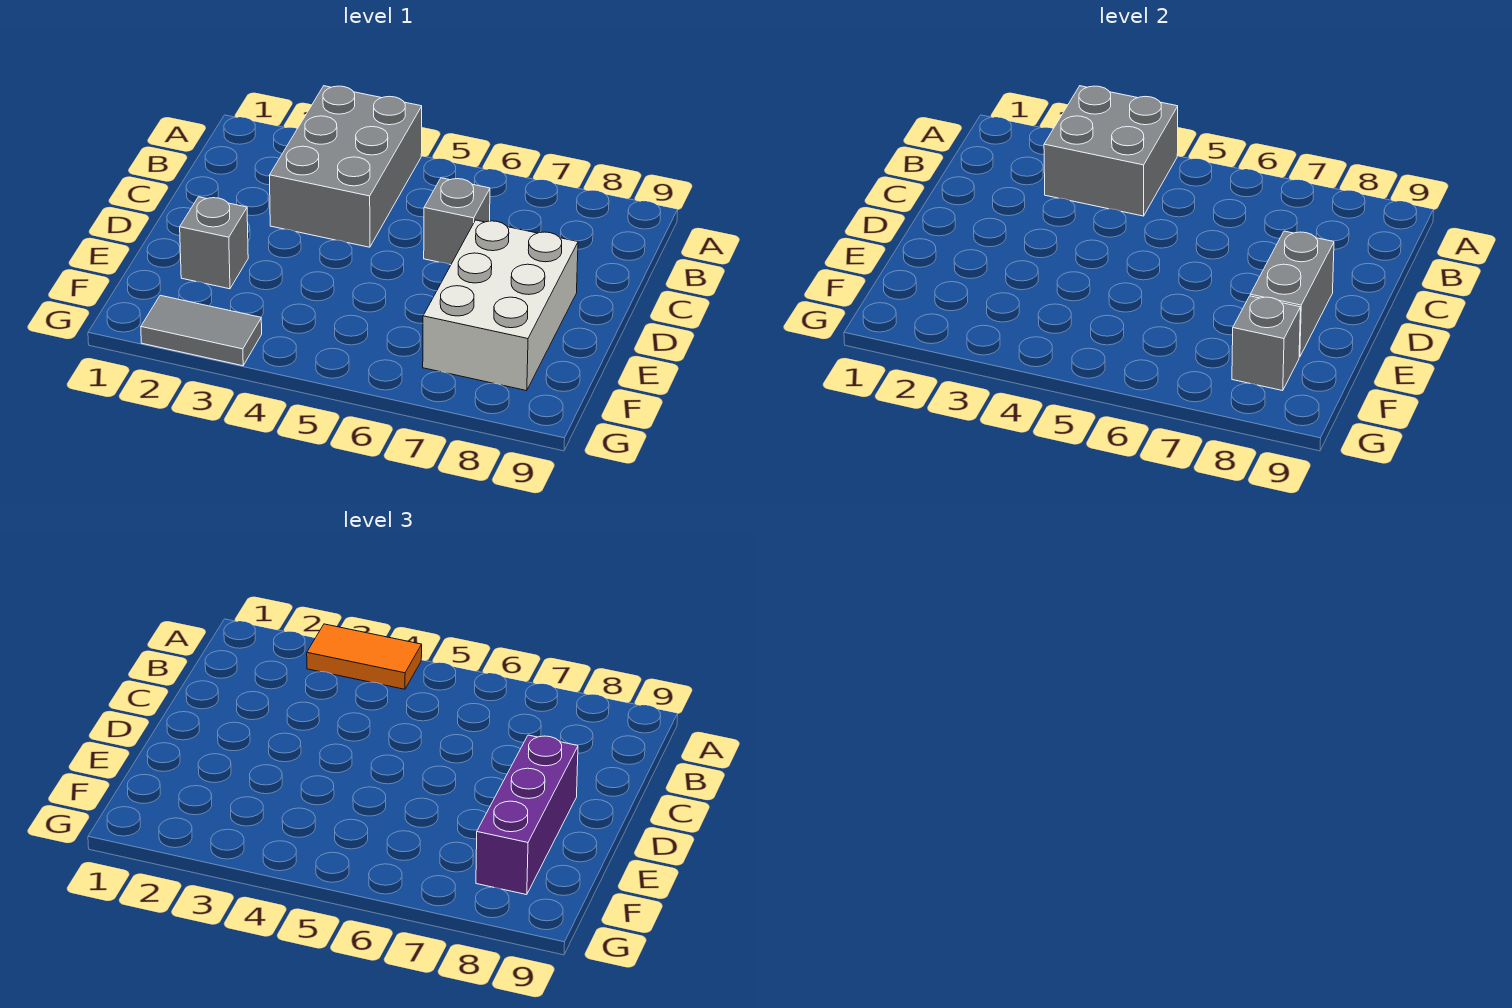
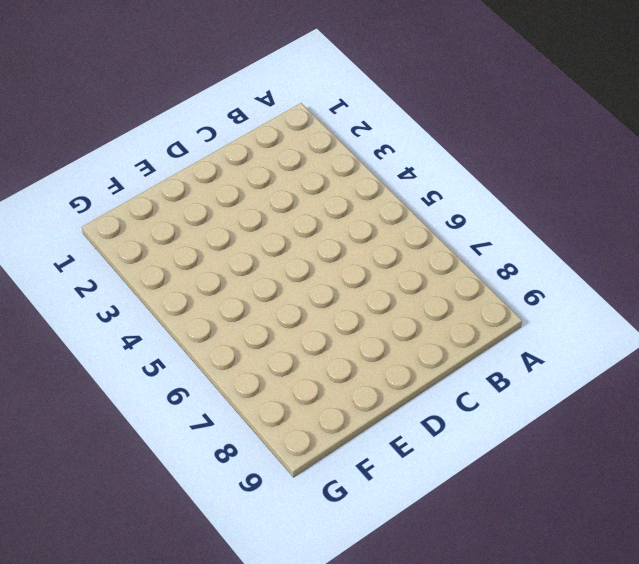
none -> grey brick A3:C4 level 1
none -> grey brick C6 level 1

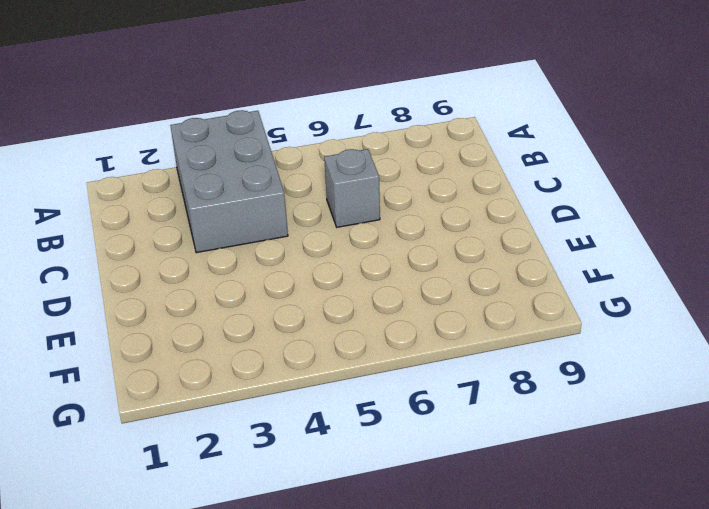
none -> white brick D7:F8 level 1
none -> grey brick E2 level 1

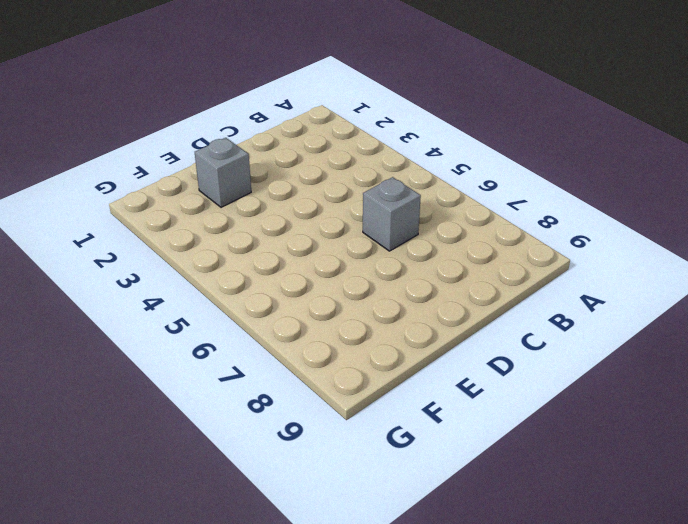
none -> grey brick A3:C4 level 1
none -> white brick D7:F8 level 1

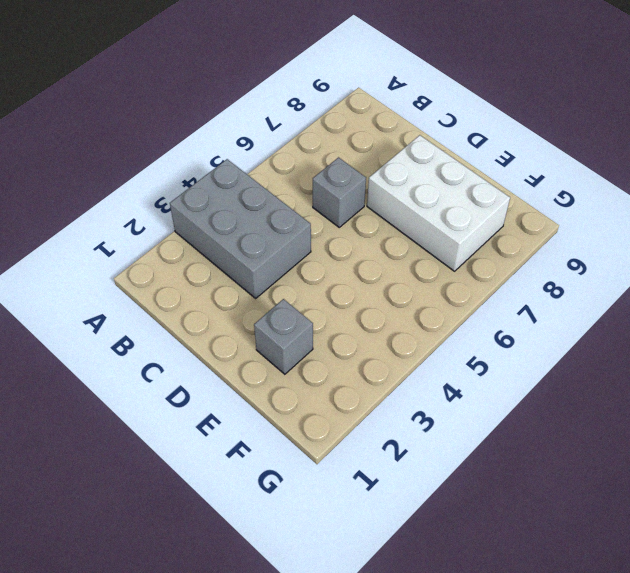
none -> grey tile G2:G3 level 1
none -> grey brick A3:B4 level 2

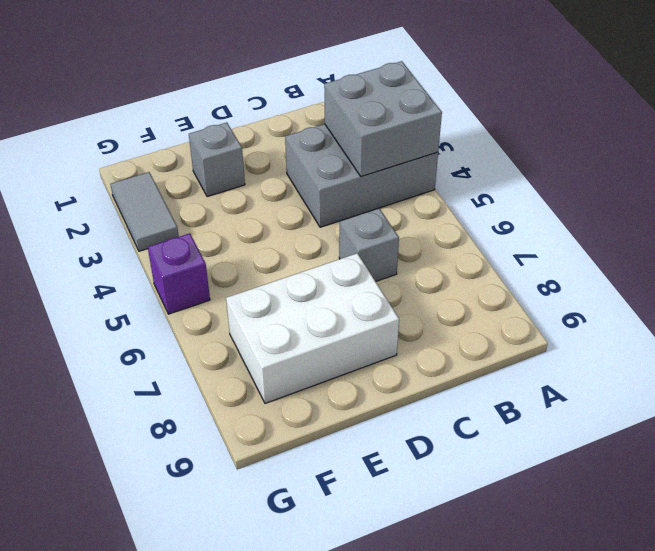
purple brick G5 level 1 -> none
none -> grey brick D8:E8 level 2
none -> grey brick F8 level 2

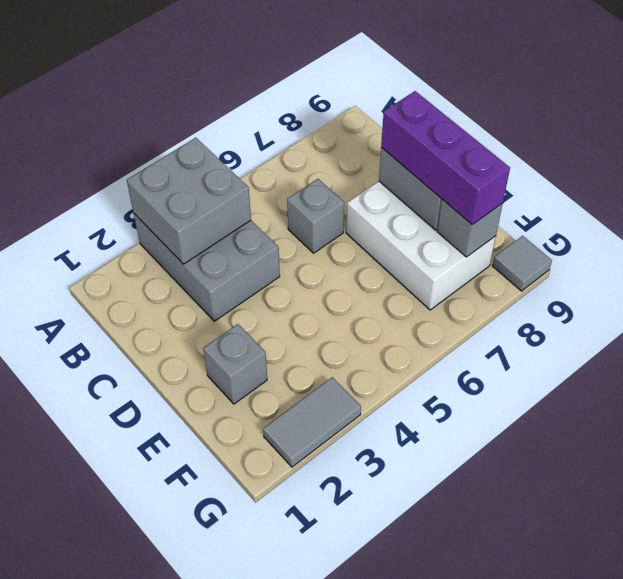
grey tile G9 level 1 -> none
none -> orange tile A3:A4 level 3

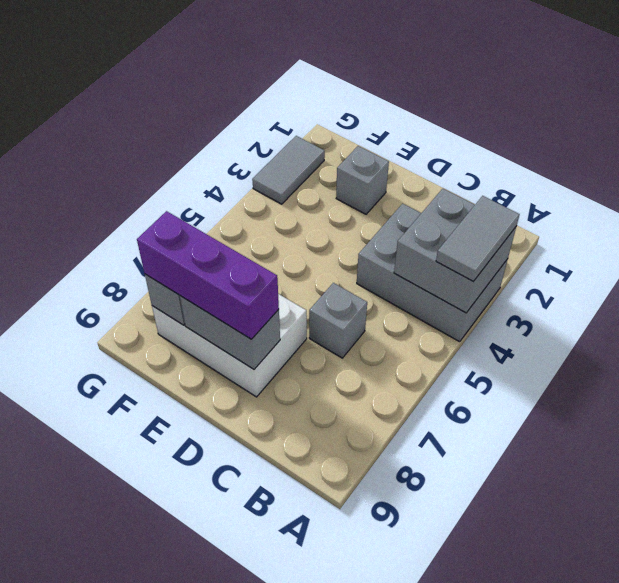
grey tile A3:A4 level 3 -> orange tile A3:A4 level 3

